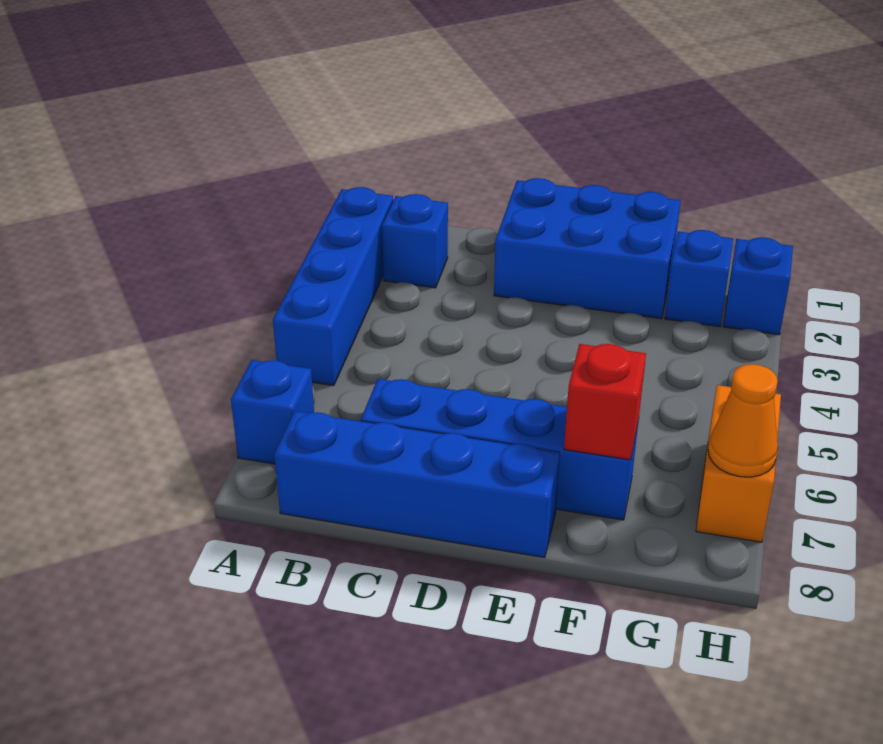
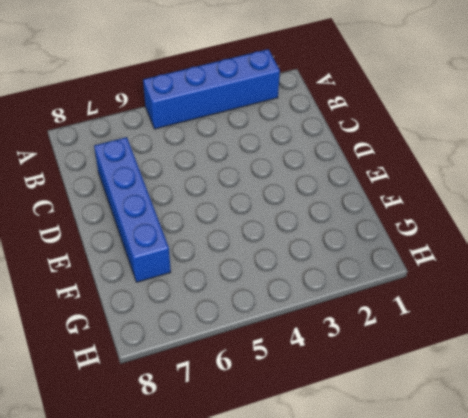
none -> blue brick A7 level 1
none -> blue brick B2 level 1

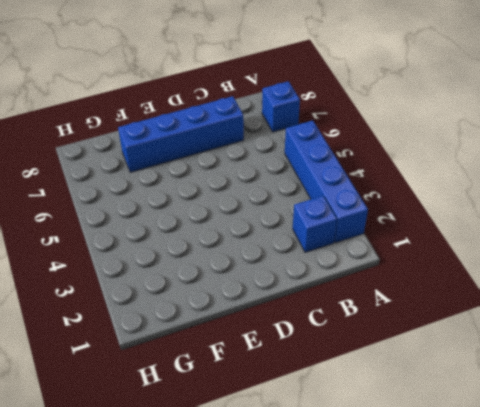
none -> blue brick B8:E8 level 1
none -> blue brick D1:F2 level 1

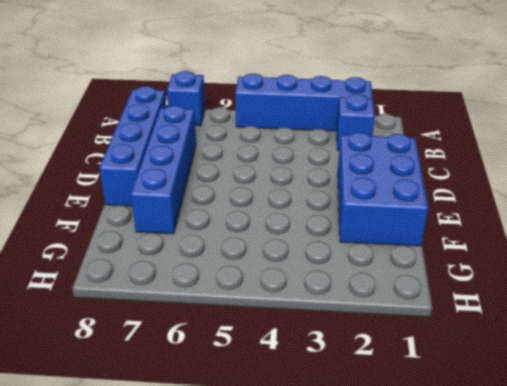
none -> blue brick G2 level 1
none -> blue brick H2 level 1

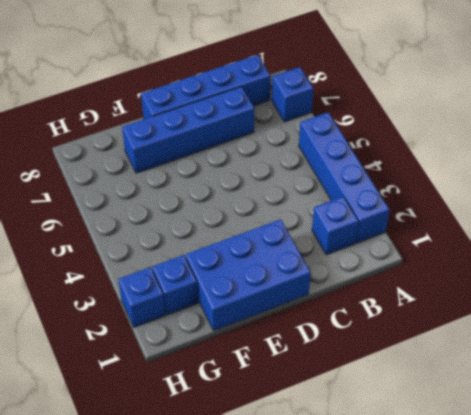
none -> orange brick H6:H7 level 1
none -> red brick F7 level 2

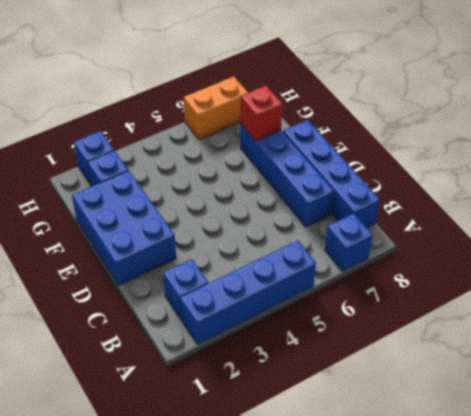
none -> orange cone H7 level 2

